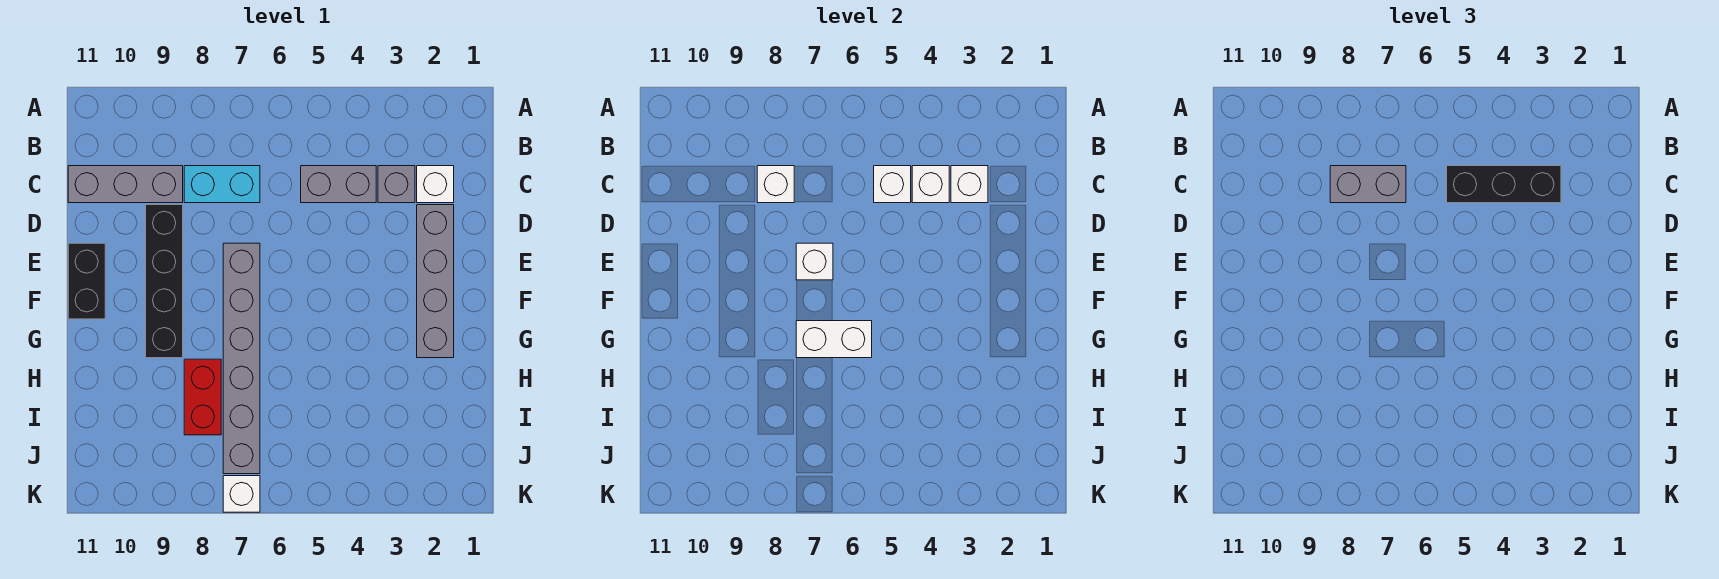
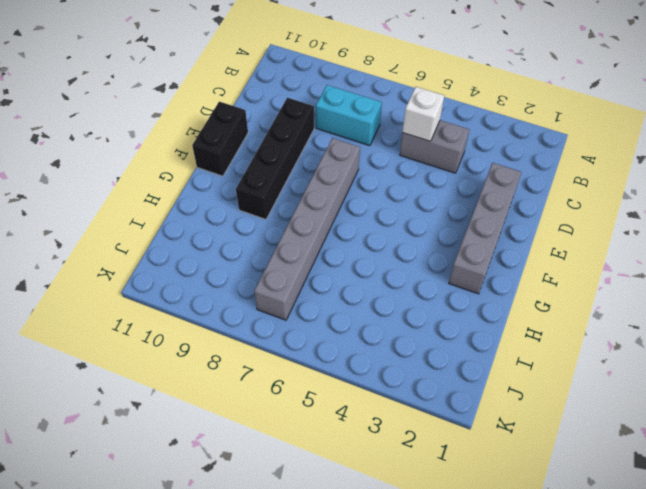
none -> white brick C2 level 1
none -> grey brick C3 level 1
none -> grey brick C9:C11 level 1

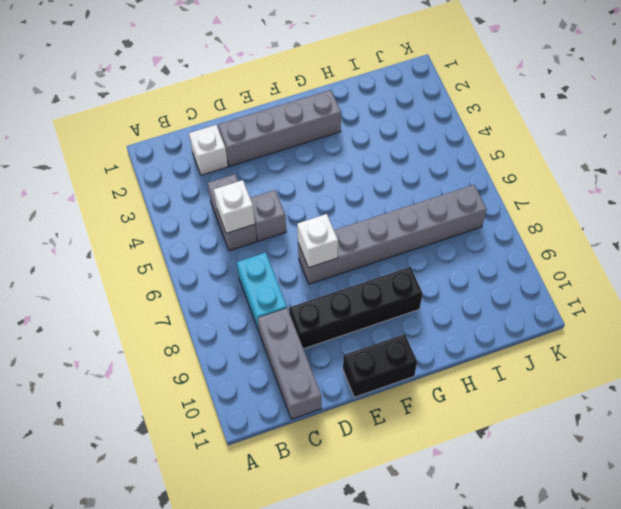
grey brick D5 level 1 -> grey brick C3 level 1
none -> red brick H8:I8 level 1
none -> white brick K7 level 1
none -> white brick C3 level 2

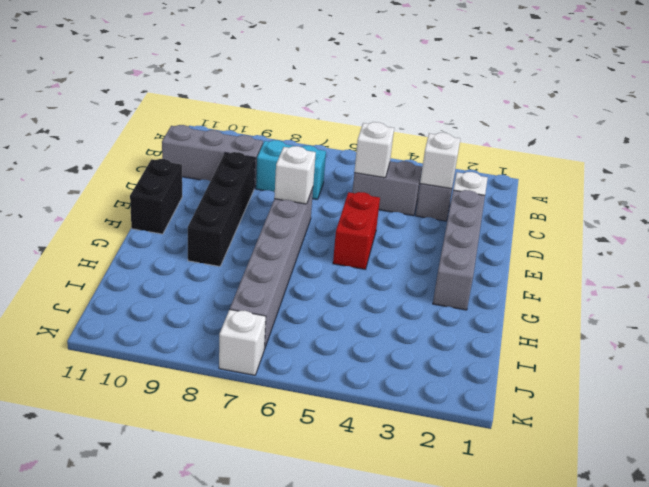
red brick E5:F5 level 1 -> red brick H8:I8 level 1
none -> white brick C4 level 2
none -> white brick C8 level 2
none -> white brick G6:G7 level 2

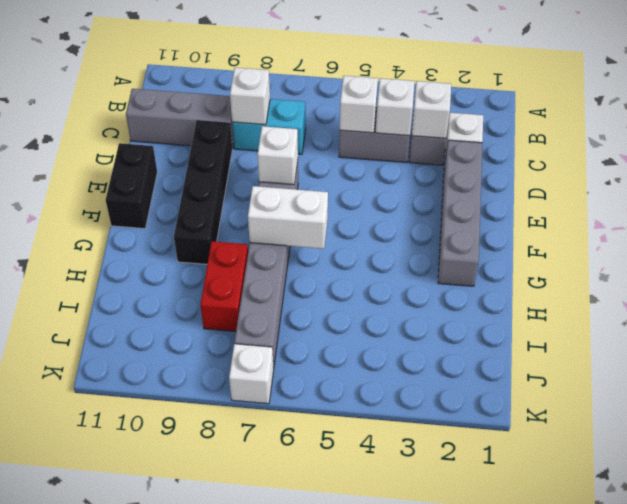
none -> black brick C3:C5 level 3
none -> grey brick C7:C8 level 3

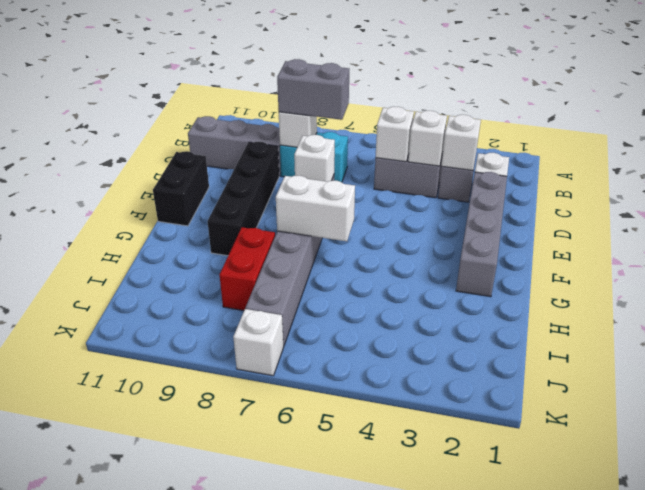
none -> black brick C3:C5 level 3

